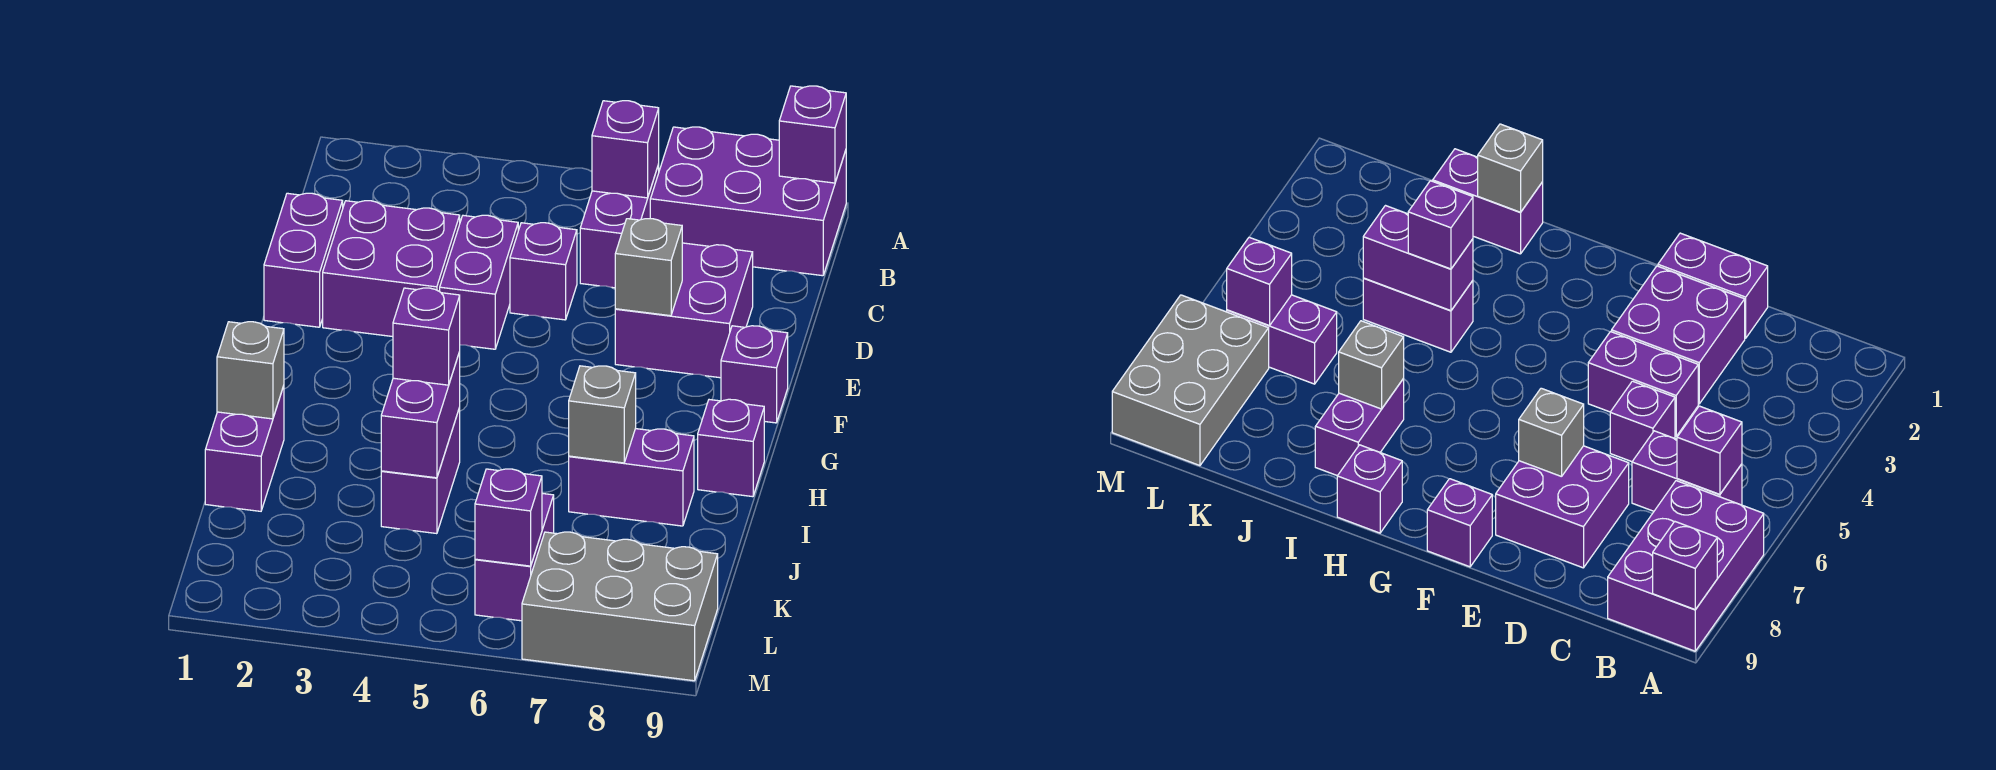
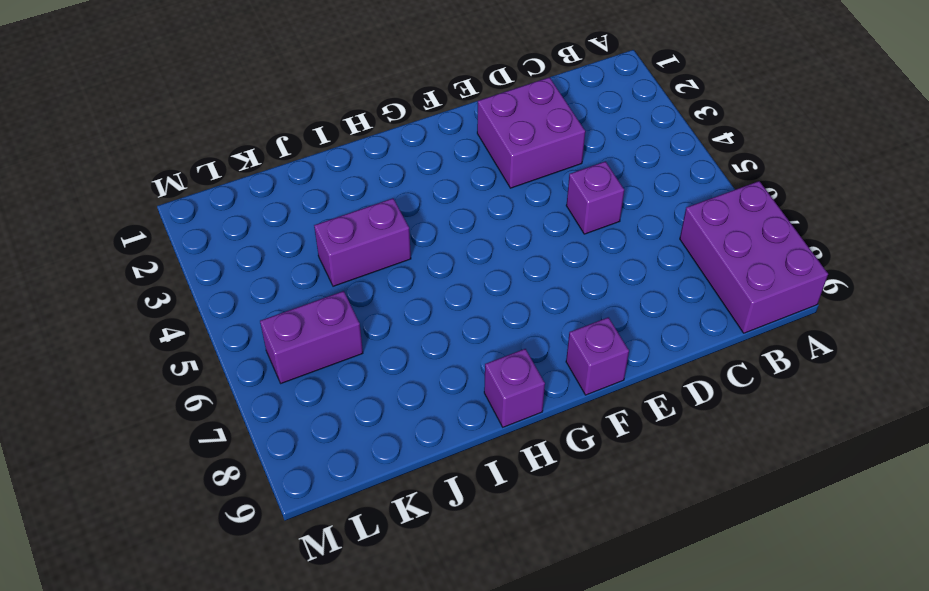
none -> purple brick B6:C6 level 1
none -> purple brick D1:E1 level 1
none -> purple brick D4:E4 level 1

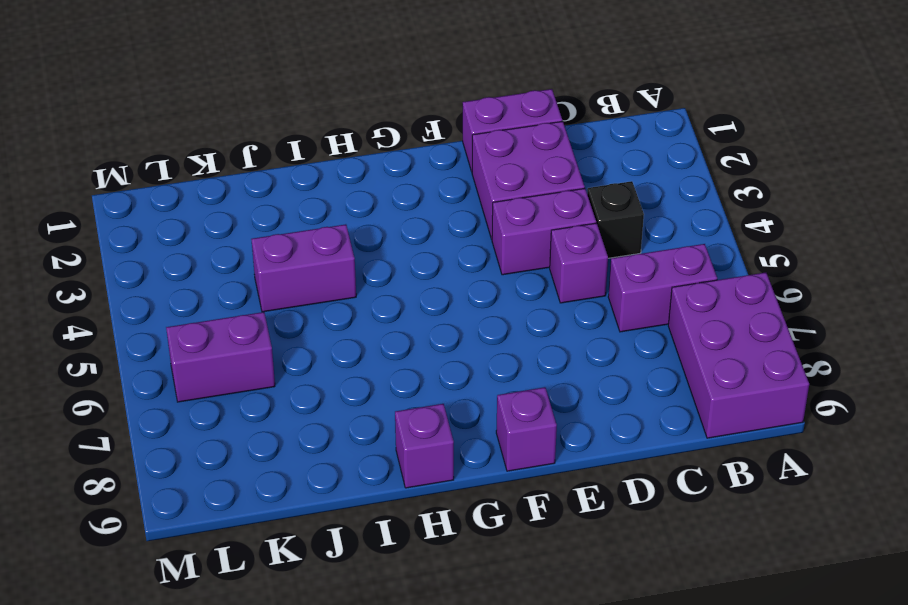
black brick C4 level 1 -> none
none -> purple brick D7:E8 level 1
none -> purple brick I1:J1 level 1
none -> purple brick I7:I8 level 1

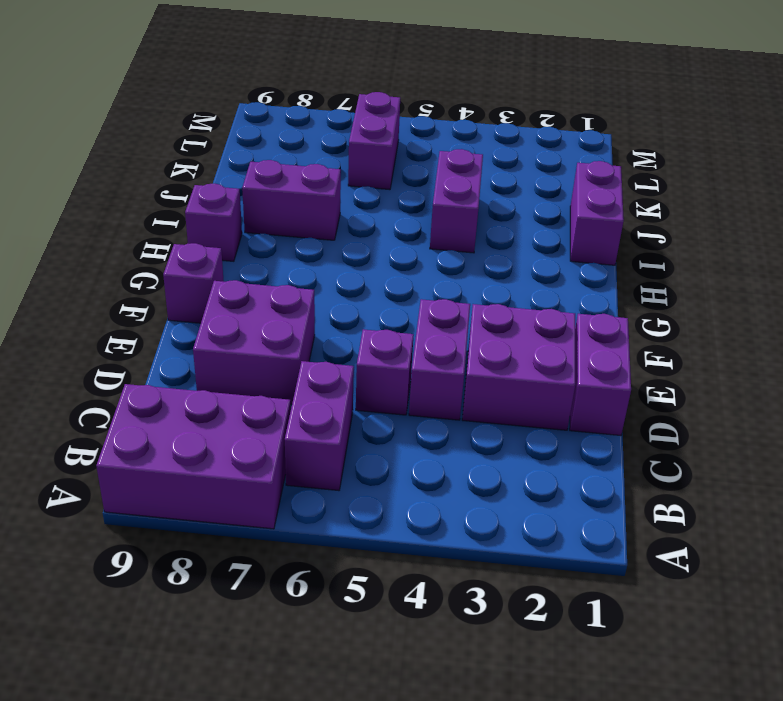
none -> grey brick L7:M9 level 1
none -> purple brick A9 level 2
none -> purple brick B6 level 2

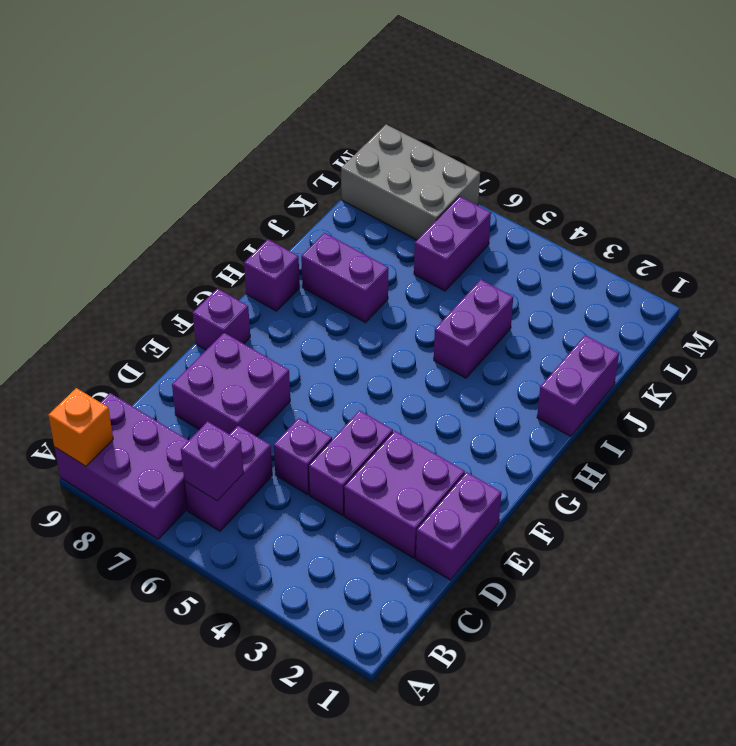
orange brick A9 level 2 -> purple brick A9 level 2
none -> grey brick E7 level 2
none -> grey brick I1 level 2
none -> purple brick I4:J4 level 2

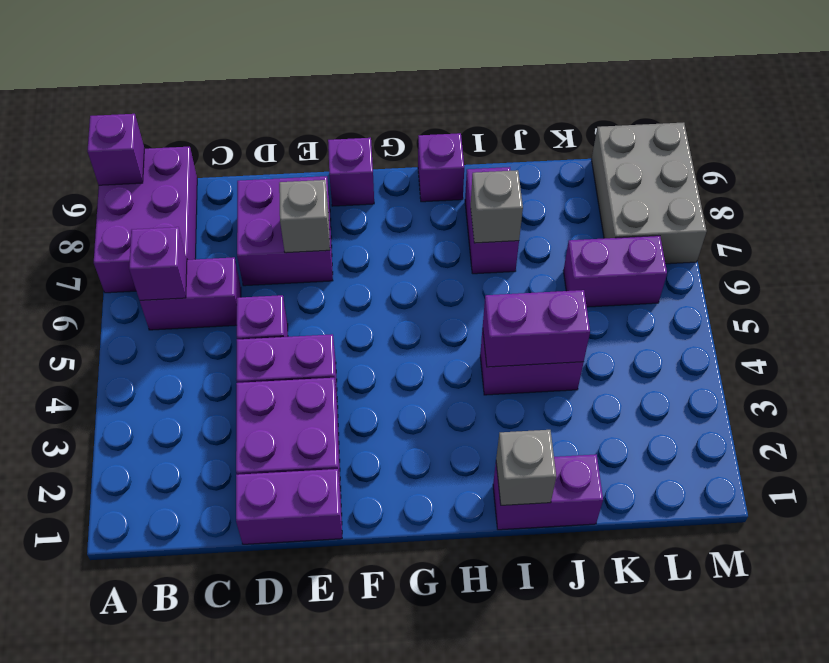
none -> purple brick L6 level 2
none -> purple brick I4 level 3

